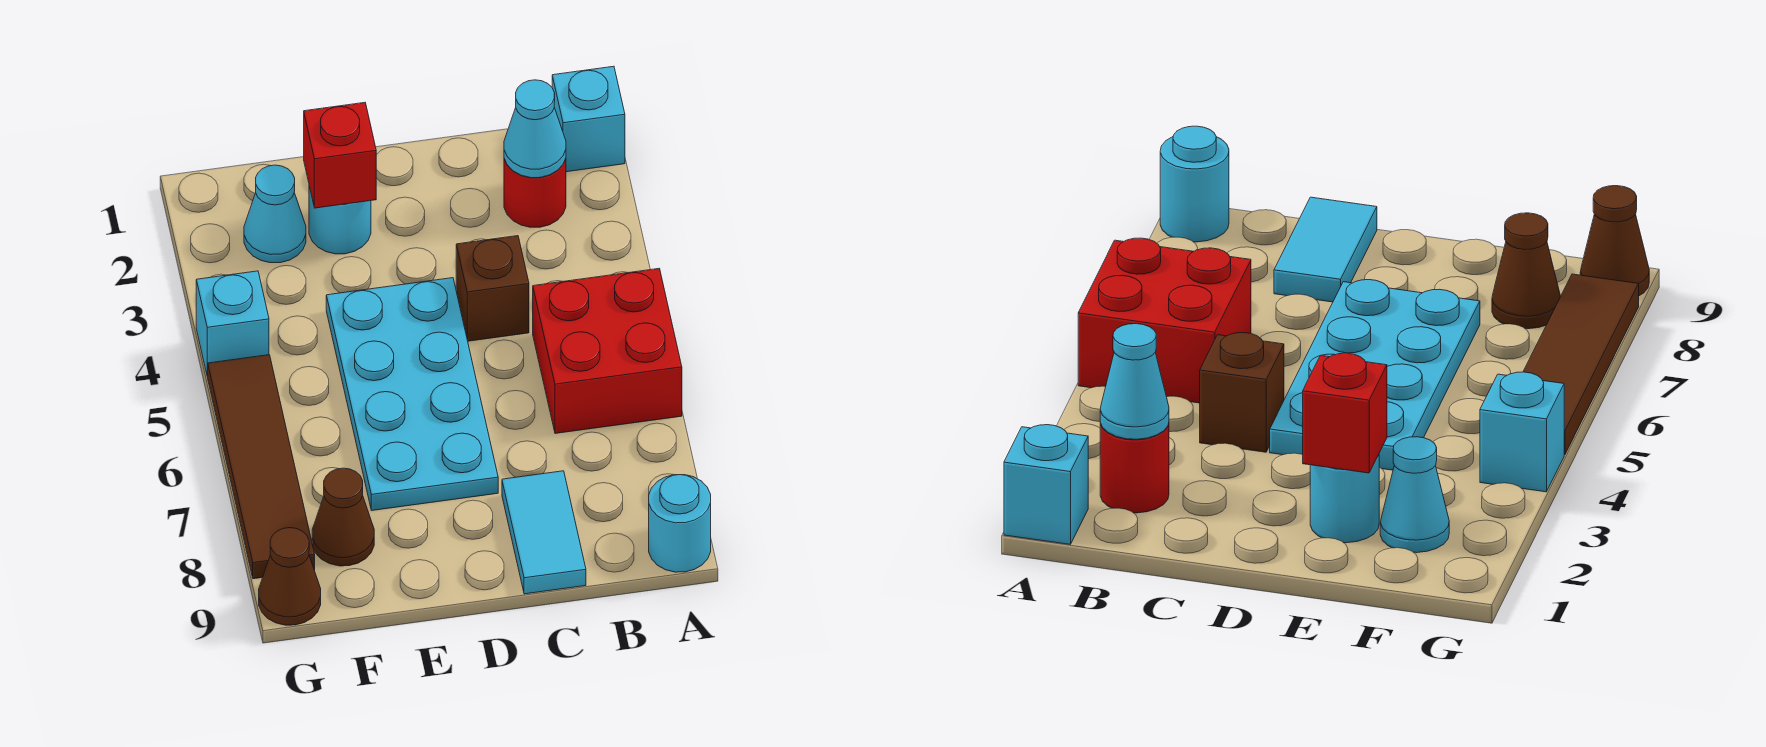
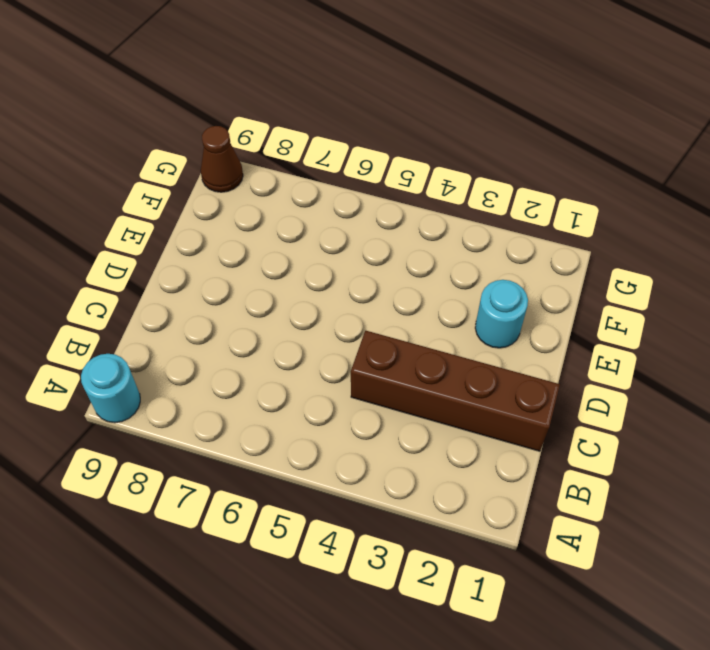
brown brick C1:C4 level 1 -> brown brick C4 level 1
none -> cyan brick A1 level 1
none -> red brick A5:B6 level 1
none -> red round brick B2 level 1

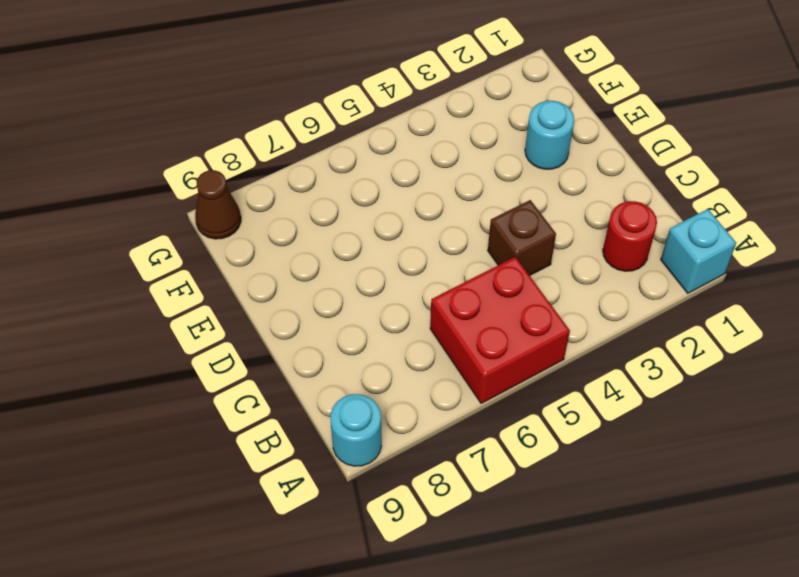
none -> cyan tile C8:C9 level 1
none -> cyan plate D4:E7 level 1
none -> cyan cone F2 level 1

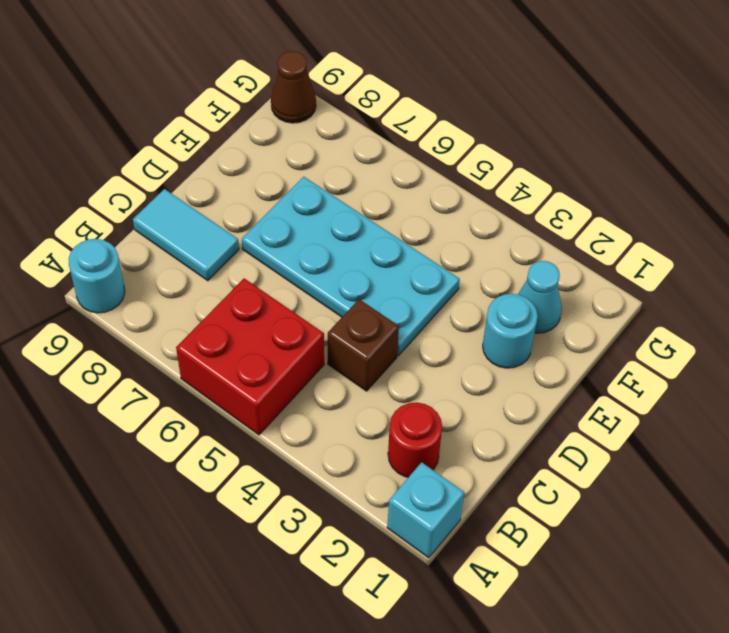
none -> brown cone F8 level 1
none -> cyan brick G4 level 1
none -> brown tile G5:G8 level 1

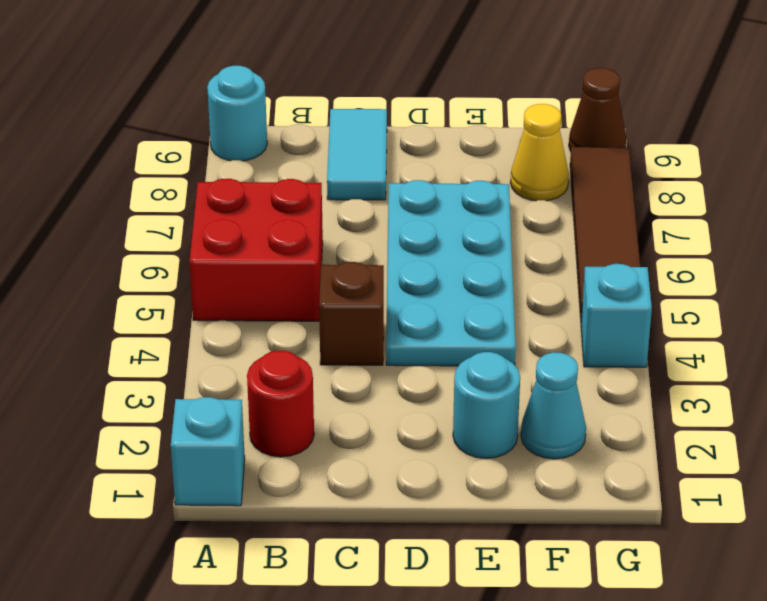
yellow cone F8 level 1 -> brown cone F8 level 1
none -> cyan cone B2 level 2
none -> red brick E2 level 2

